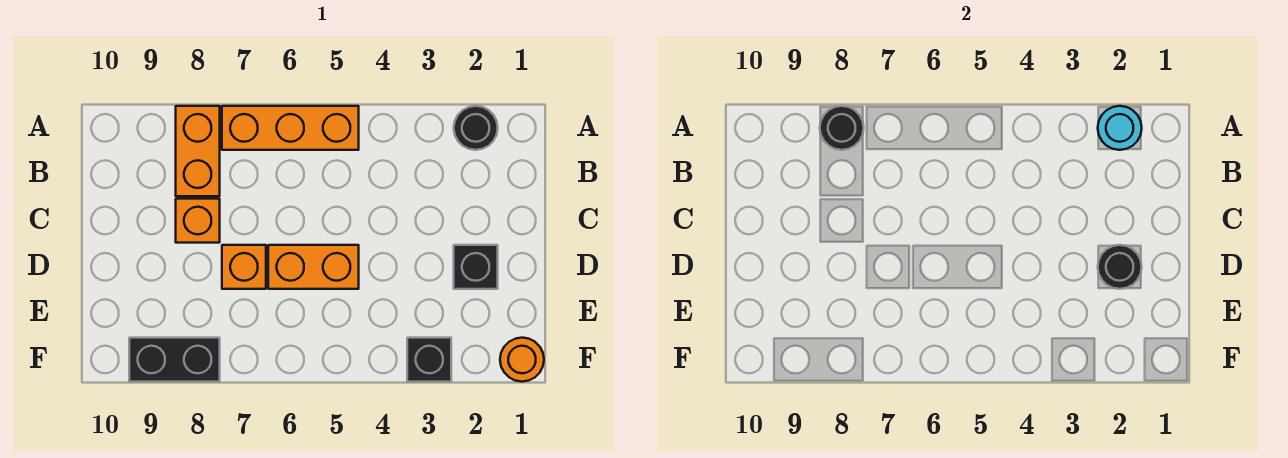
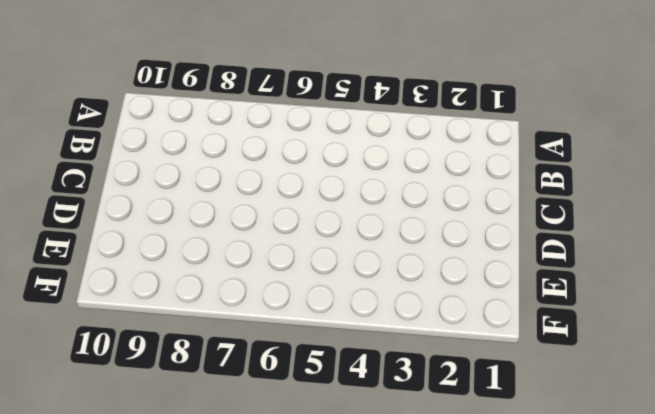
none -> black round brick A2 level 1
none -> orange brick A5:A7 level 1
none -> orange brick A8:B8 level 1

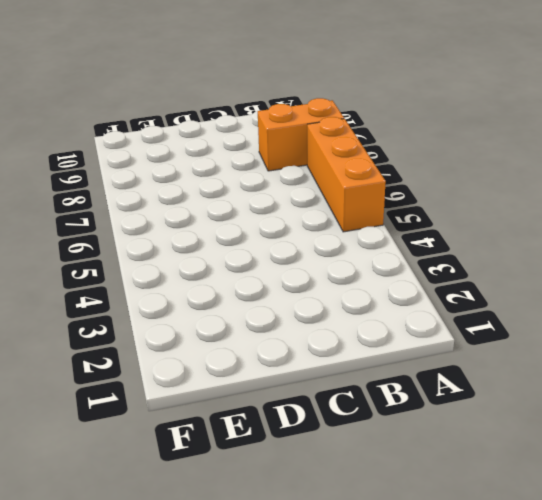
none -> black round brick A2 level 1
none -> orange brick C8 level 1
none -> black brick D2 level 1

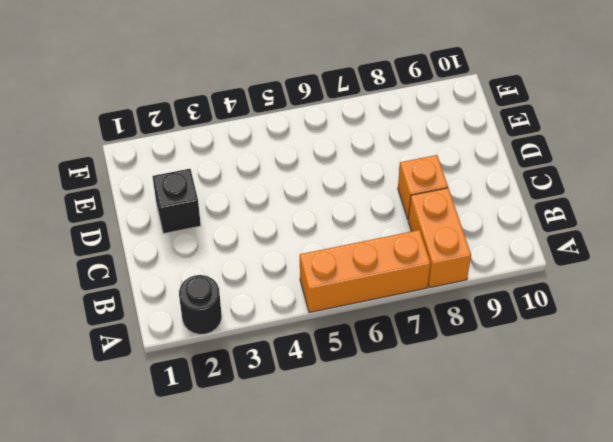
none -> orange brick D5:D6 level 1
none -> orange brick D7 level 1
none -> orange round brick F1 level 1

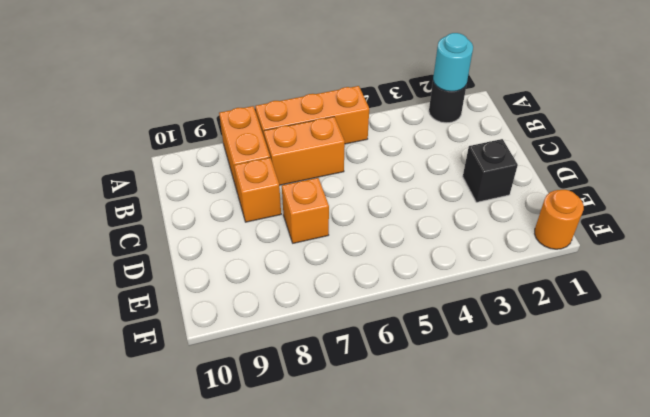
orange brick B6:B7 level 1 -> orange brick D5:D6 level 1
none -> black brick F3 level 1
none -> black brick F8:F9 level 1
none -> black round brick A8 level 2

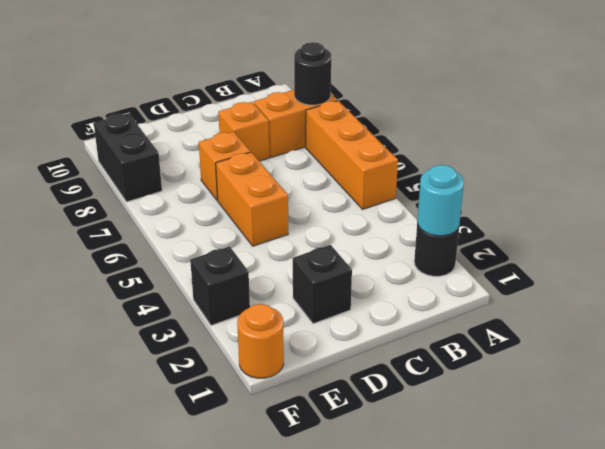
none -> black round brick D2 level 2

